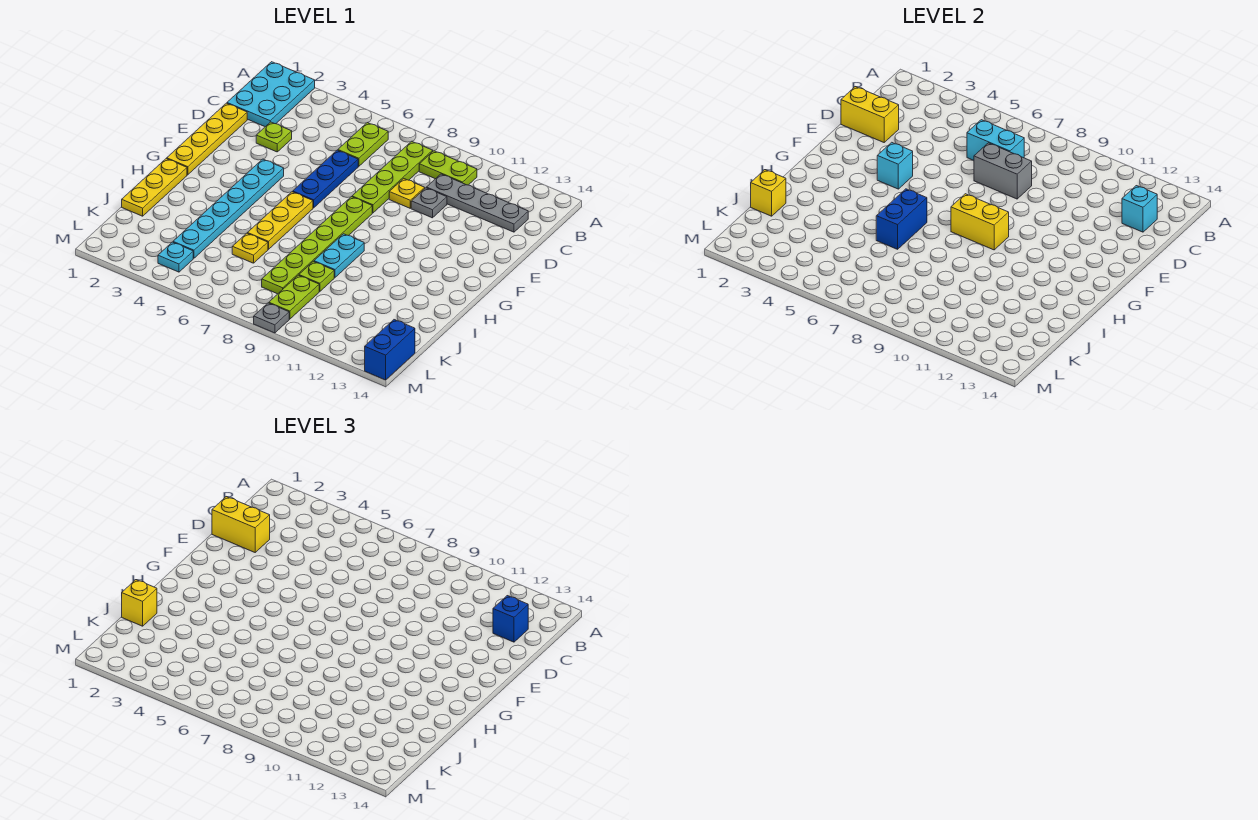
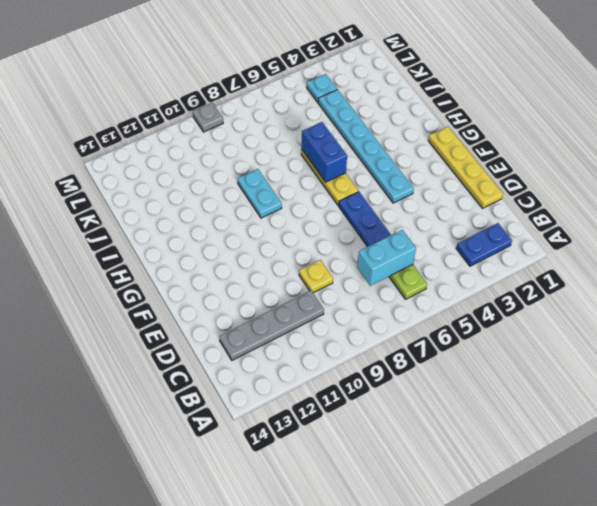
blue plate B2:B3 level 1 -> cyan plate A1:C2 level 1
none -> lime plate B8:E8 level 1
none -> lime plate B9:B10 level 1
none -> lime plate D3 level 1
none -> grey plate D10 level 1

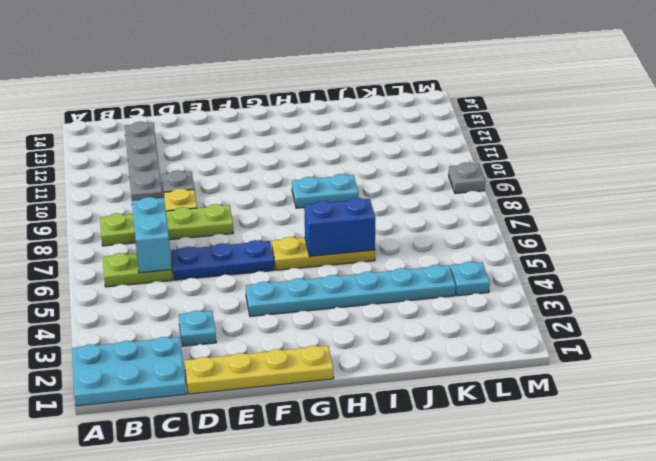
cyan plate D3 level 1 -> lime plate D3 level 1
none -> lime plate B9:B10 level 1
none -> lime plate F8:K8 level 1
none -> yellow plate H1:J1 level 1
none -> yellow plate J6 level 1

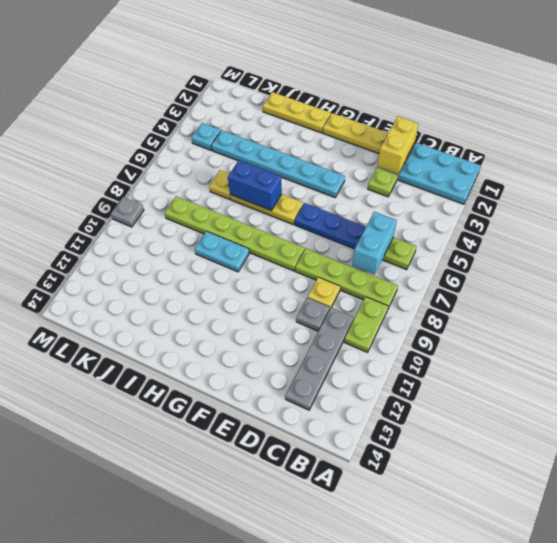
none -> lime plate J9 level 1
none -> lime plate K9:L9 level 1
none -> blue brick L14:M14 level 1
none -> cyan brick C13 level 2

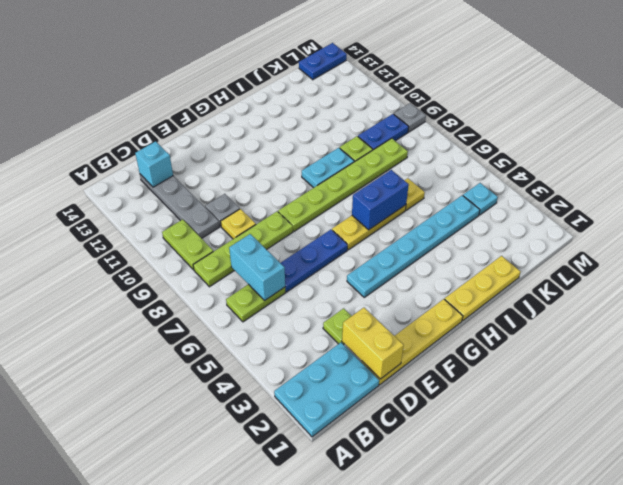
blue plate K9:L9 level 1 -> lime plate K9:L9 level 1
blue plate L14:M14 level 1 -> blue brick L14:M14 level 1
none -> grey brick D7:D8 level 2
none -> cyan brick F4 level 2
none -> yellow brick G8:G9 level 2
none -> yellow brick J1 level 2

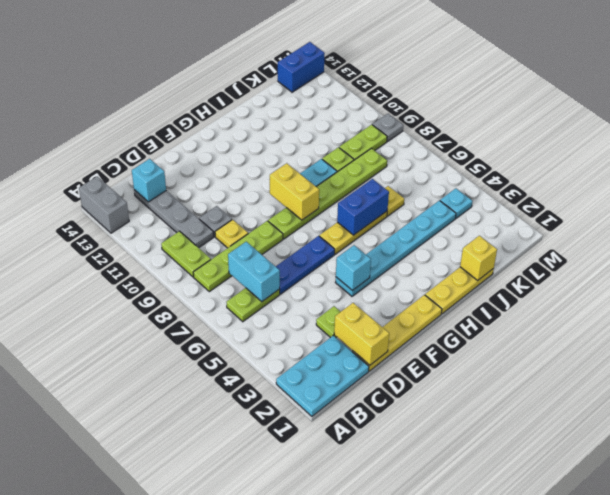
grey brick A13:A14 level 1 -> grey brick D7:D8 level 2
none -> blue brick C13 level 3
none -> yellow brick D1:D2 level 3
none -> yellow brick J1 level 3

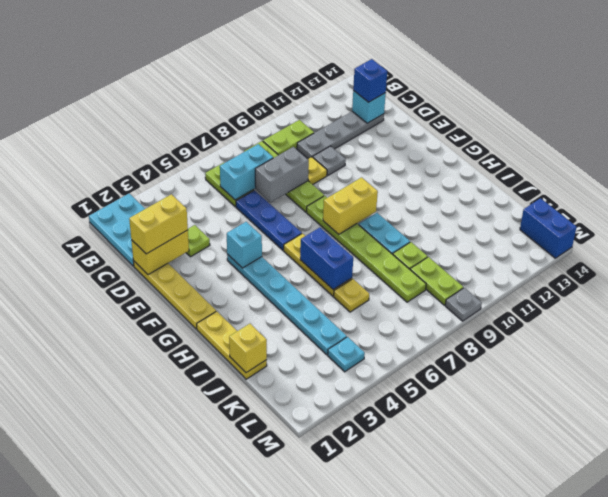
none -> yellow brick J1 level 3

